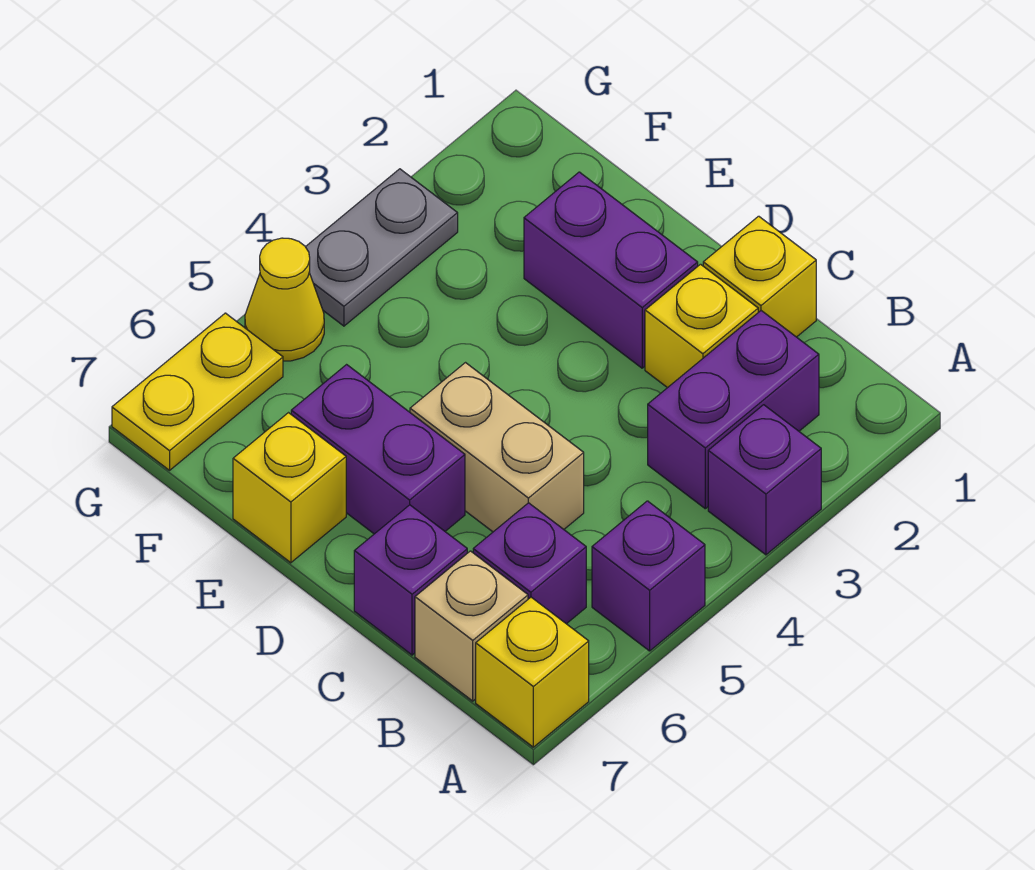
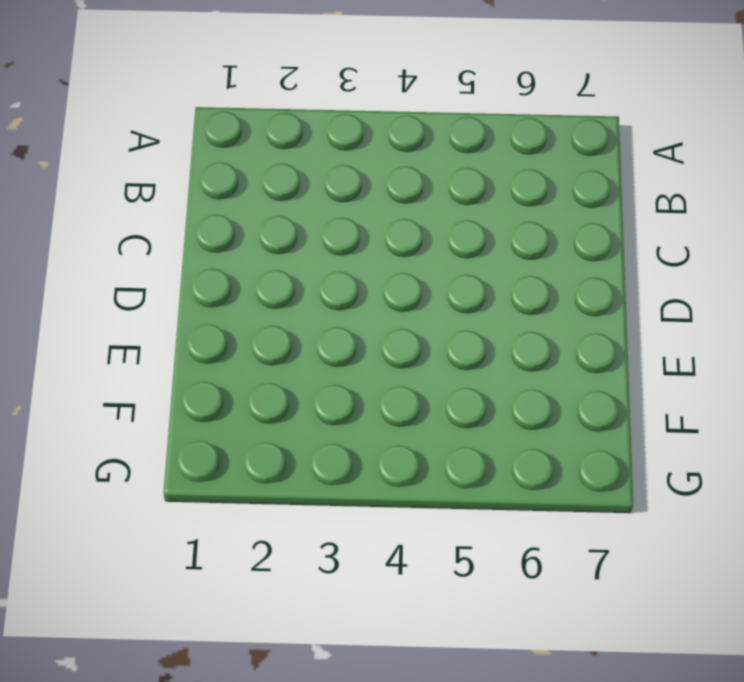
none -> purple brick A3 level 1
none -> purple brick A5 level 1
none -> yellow brick A7 level 1

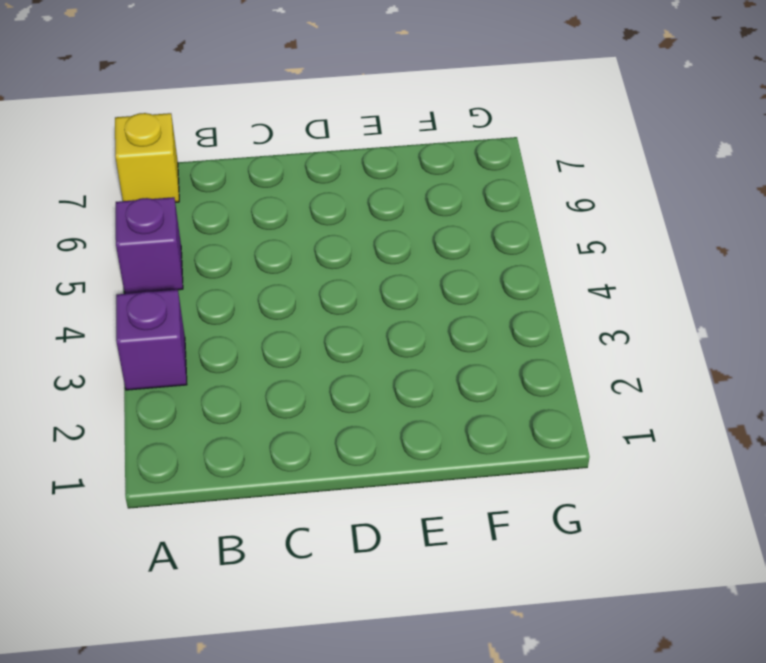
none -> purple brick B2:B3 level 1
none -> purple brick B6 level 1
none -> tan brick B7 level 1

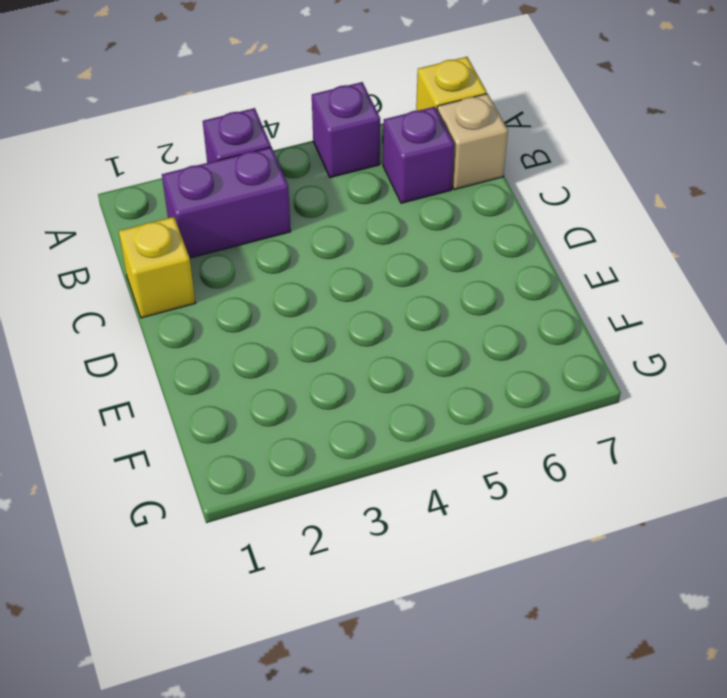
none -> yellow brick C2 level 1
none -> tan brick C5:D5 level 1
none -> purple brick C7 level 1

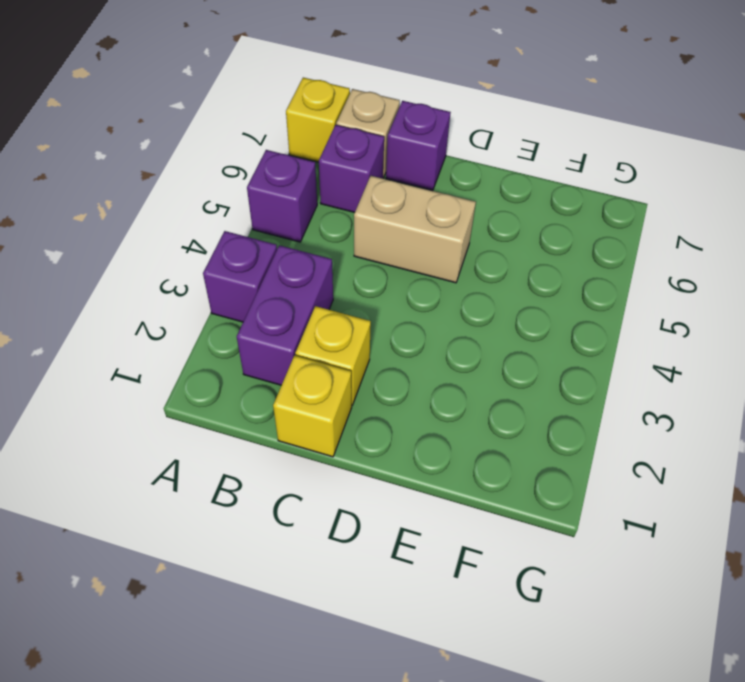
none -> purple brick D2:E2 level 1
none -> purple brick D6:E6 level 1
none -> yellow brick E7 level 1

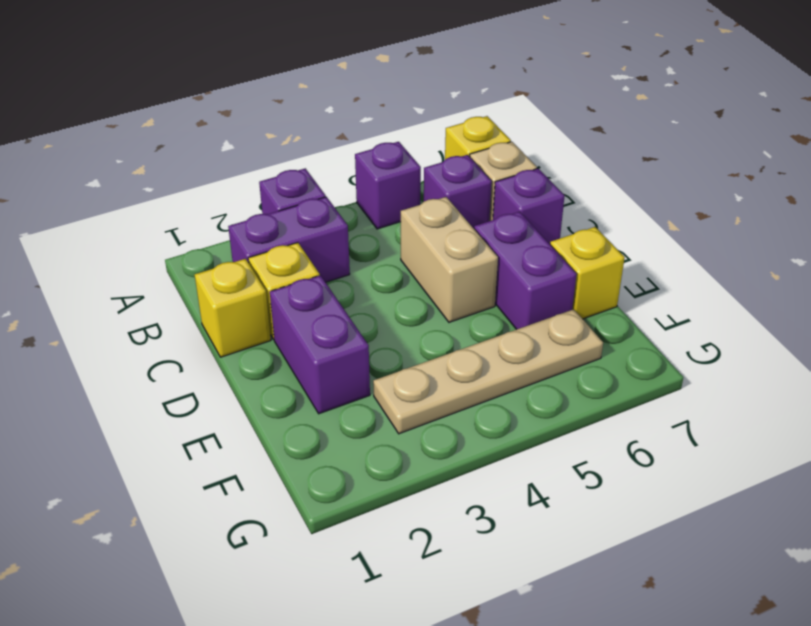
tan plate F3:F6 level 1 -> none
none -> grey plate G3:G4 level 1
none -> yellow cone G5 level 1
none -> yellow plate G6:G7 level 1

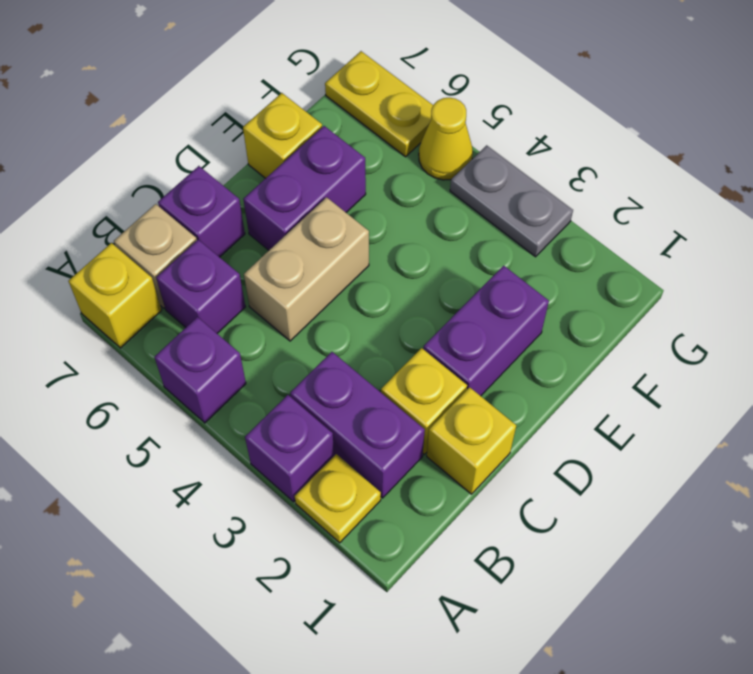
yellow plate A2 level 1 -> none

